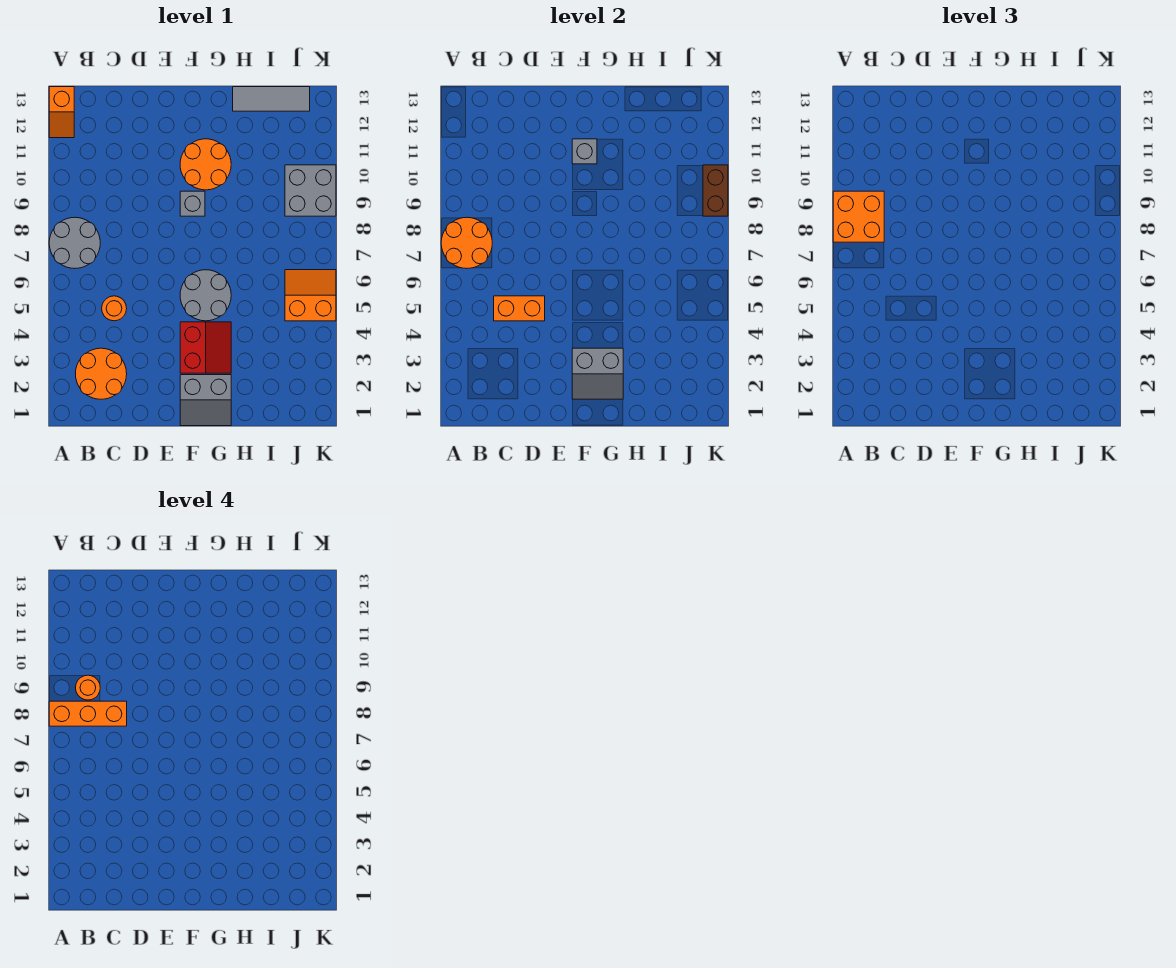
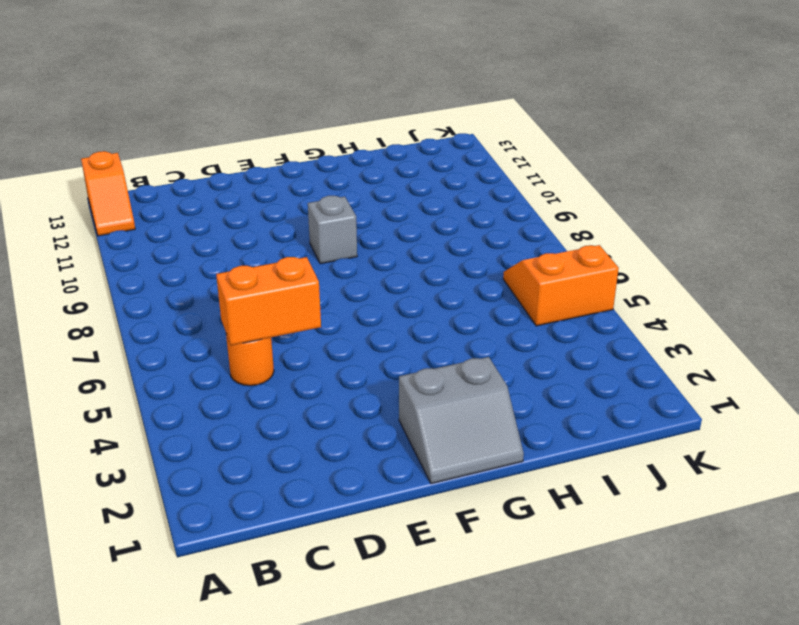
none -> grey round brick A7:B8 level 1
none -> orange round brick B2:C3 level 1
none -> red slope F3:G4 level 1 top F

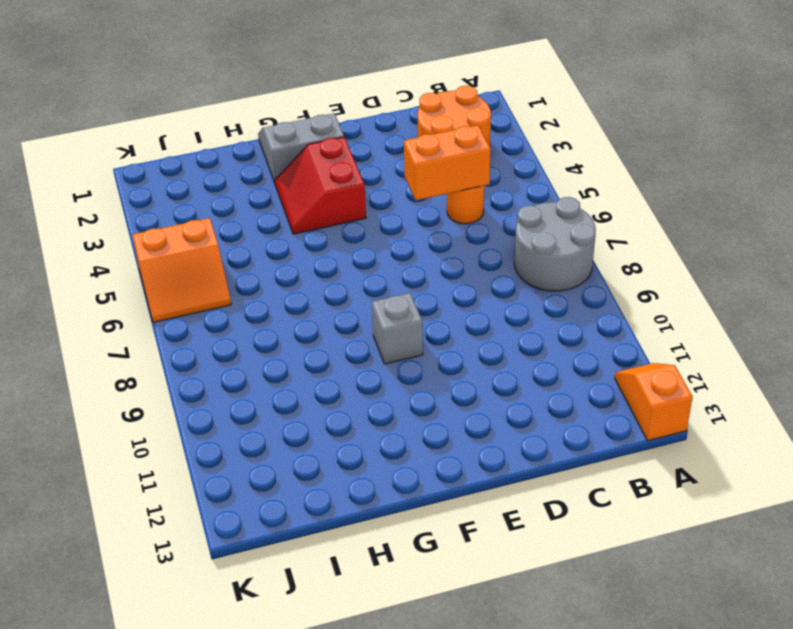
none -> grey round brick F5:G6 level 1
none -> orange round brick F10:G11 level 1
none -> grey tile H13:J13 level 1

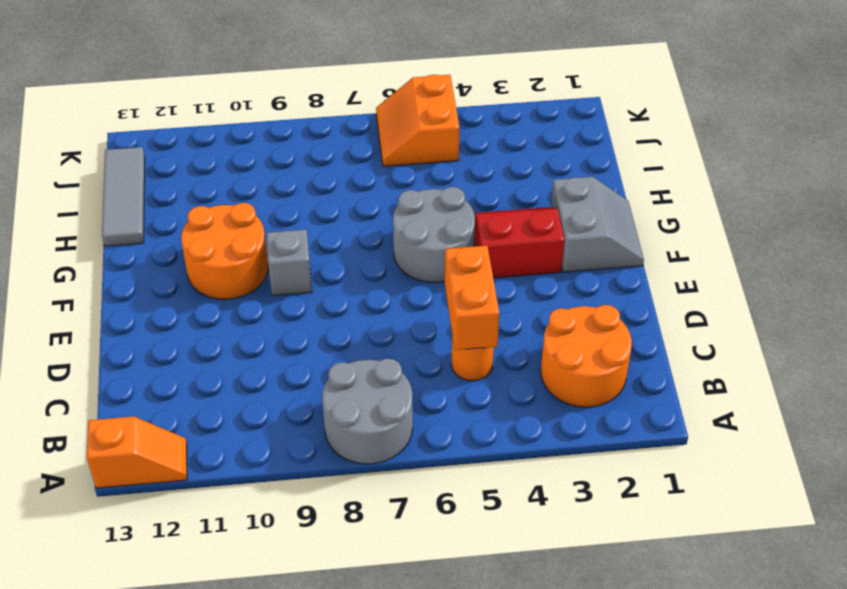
none -> grey brick J9:K10 level 1
none -> orange round brick A7:B8 level 2
none -> grey slope F2:G3 level 2 top 3

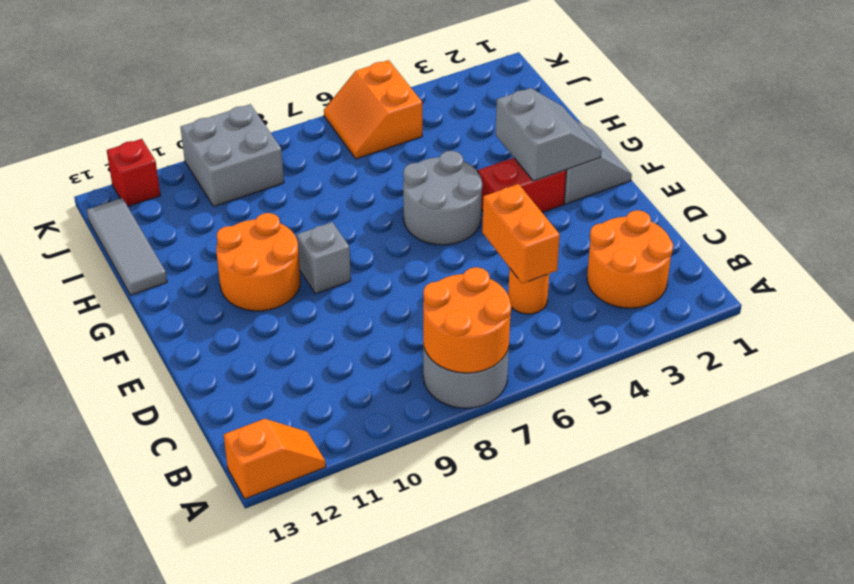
red brick K12 level 1 -> none
none -> grey brick F11 level 2
none -> brown brick K9:K10 level 2
none -> orange brick A8:B9 level 3

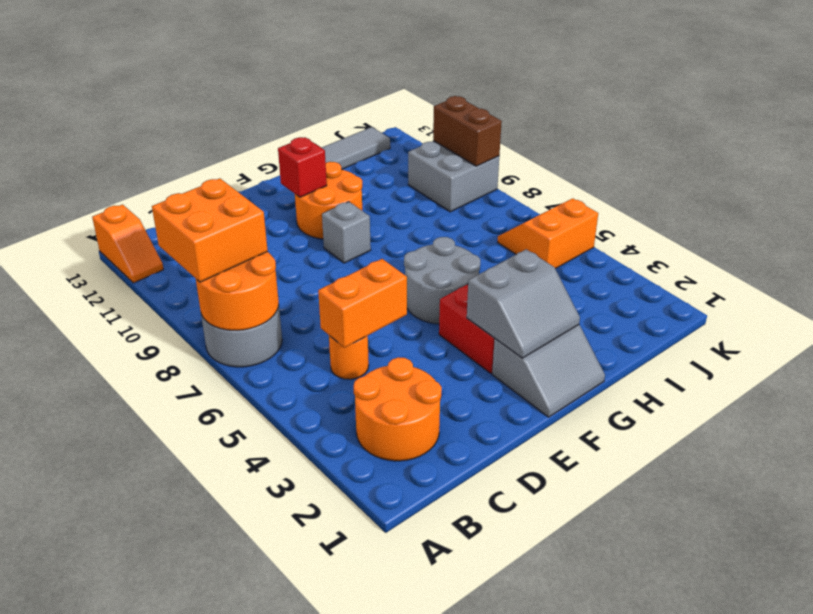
red brick F11 level 2 -> grey brick F11 level 2
none -> orange brick A8:C8 level 4
none -> orange round brick B9 level 4

